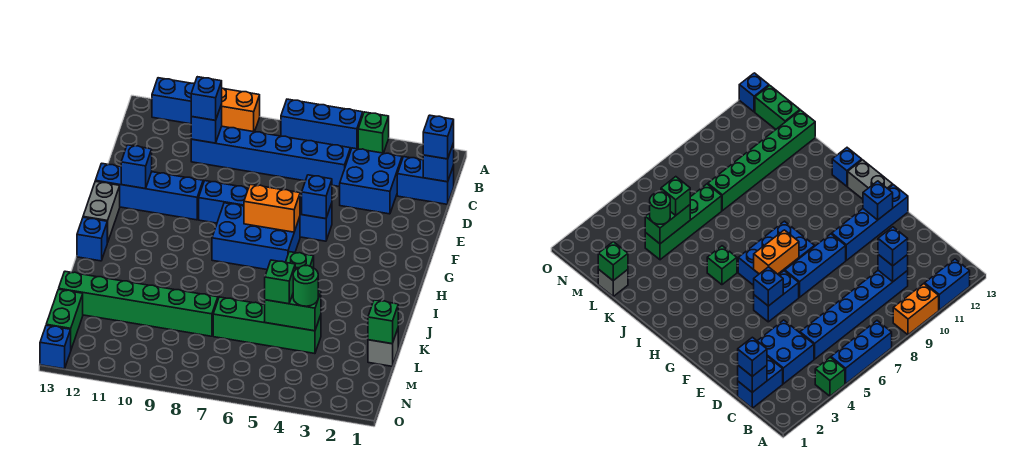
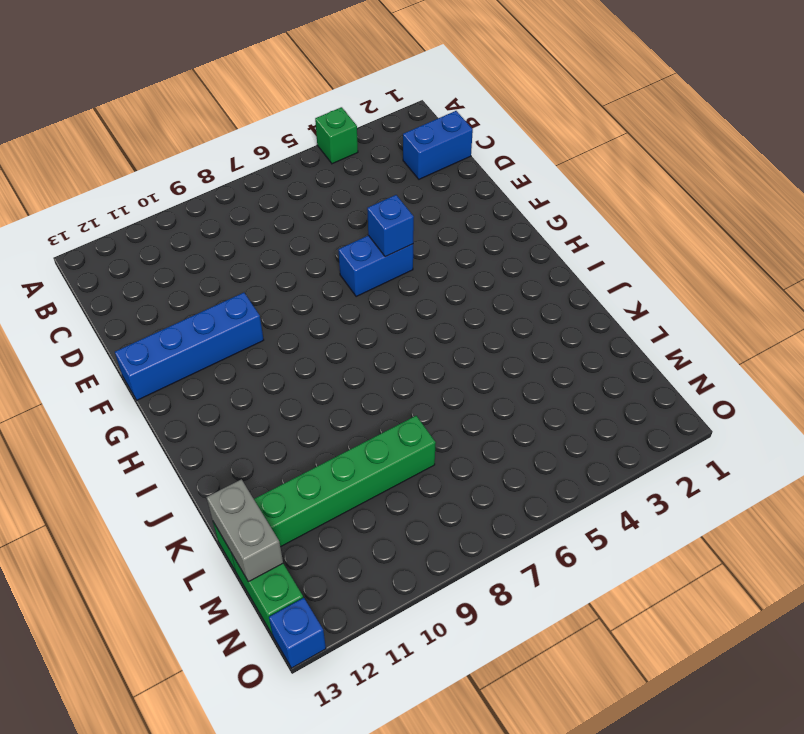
grey brick L13:M13 level 2 -> grey brick G13:H13 level 1
none -> blue brick A5:A7 level 1
none -> orange brick A9:A10 level 1
none -> blue brick A11:A12 level 1
none -> blue brick C3:D4 level 1

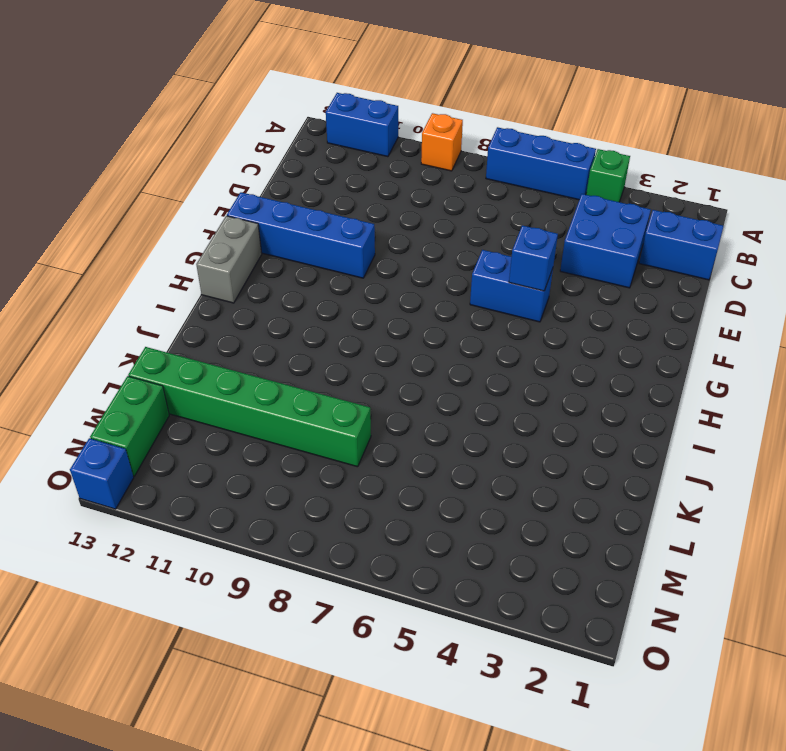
orange brick A9 level 1 -> orange brick A9:A10 level 1
none -> blue brick C5:C10 level 1
none -> blue brick F7:F9 level 1
none -> blue brick G6:H8 level 1
none -> green brick I5 level 1

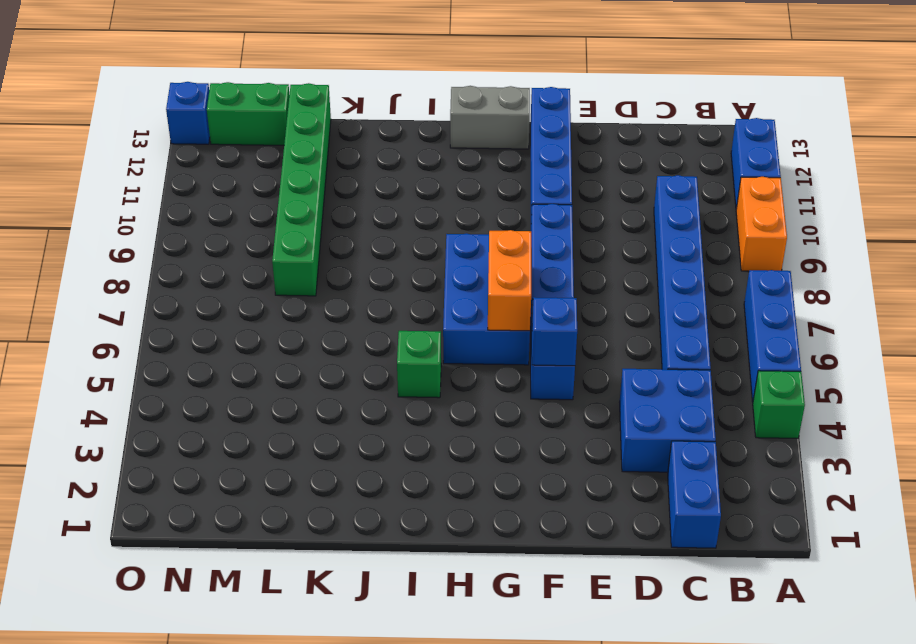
none -> blue brick I13 level 1
none -> grey brick L1 level 1
none -> green brick L4:L7 level 1
none -> blue brick C1 level 2

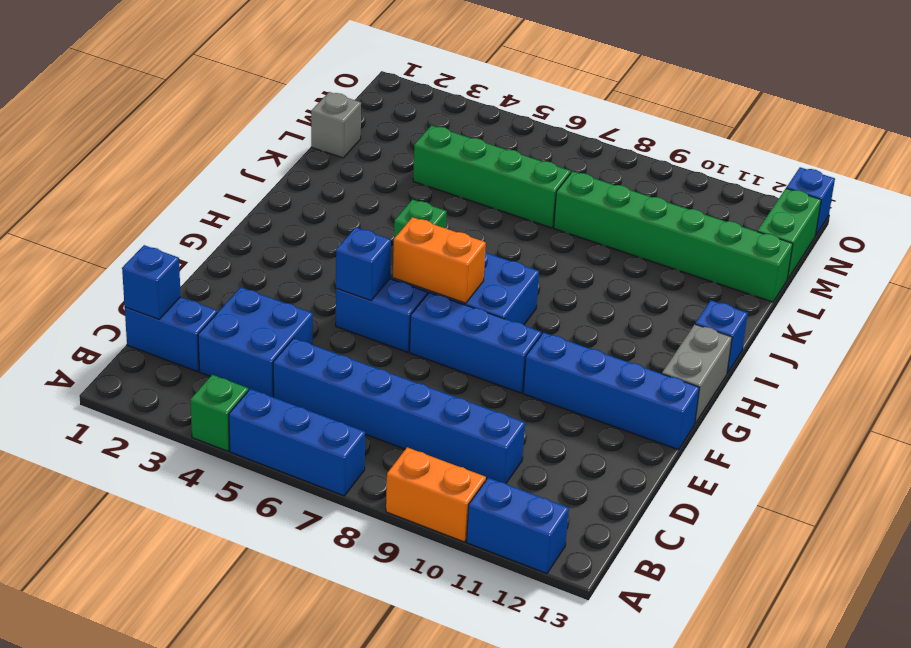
none -> blue brick C10 level 2
none -> blue brick F12 level 2
none -> green brick L1 level 2
none -> green brick L4:L5 level 2

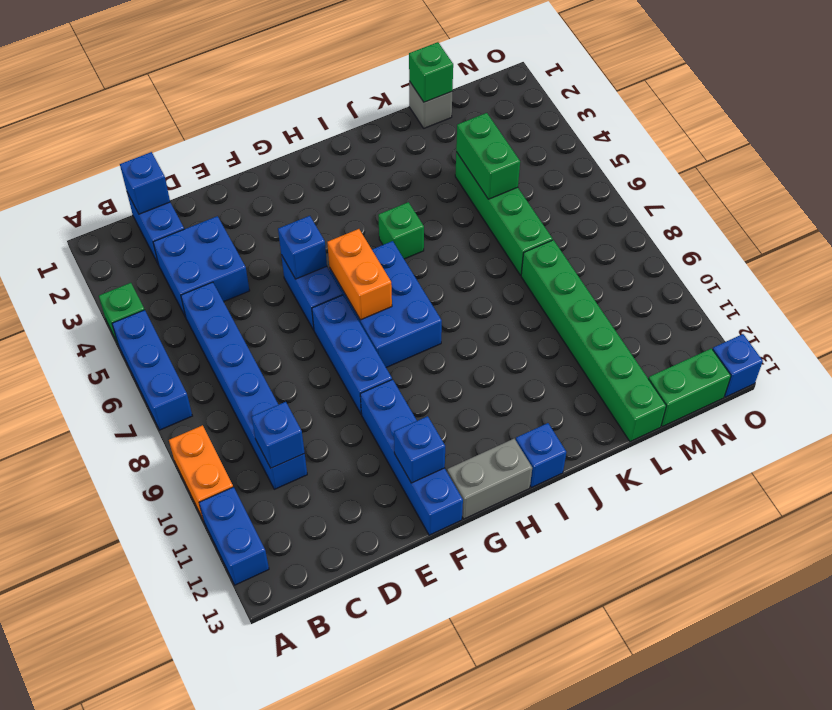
none -> blue brick C1 level 3
none -> blue brick C10 level 3
none -> green round brick L4 level 3
none -> green brick L5 level 3

